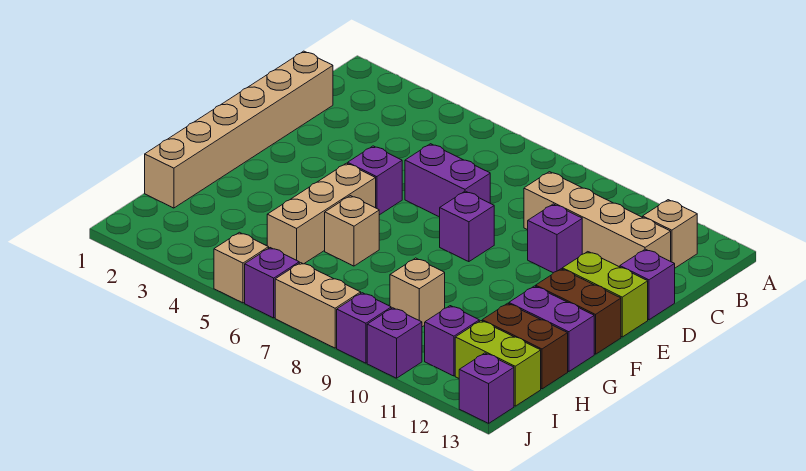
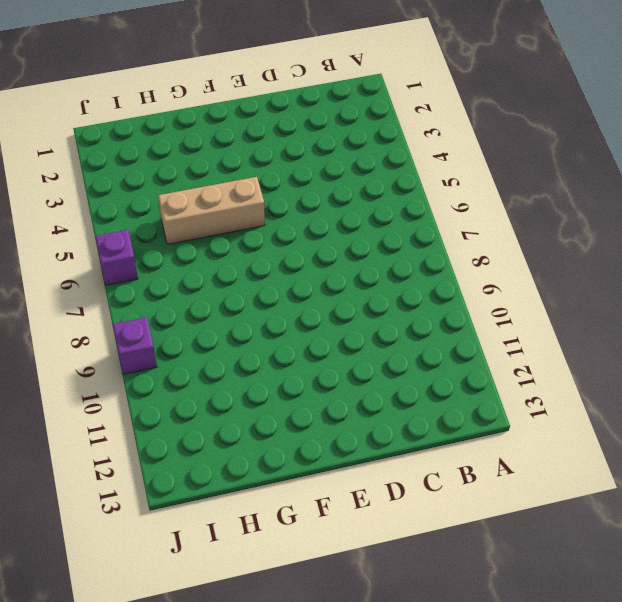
none -> tan brick B12 level 1
none -> tan brick C1:H1 level 1
none -> tan brick C9:C12 level 1

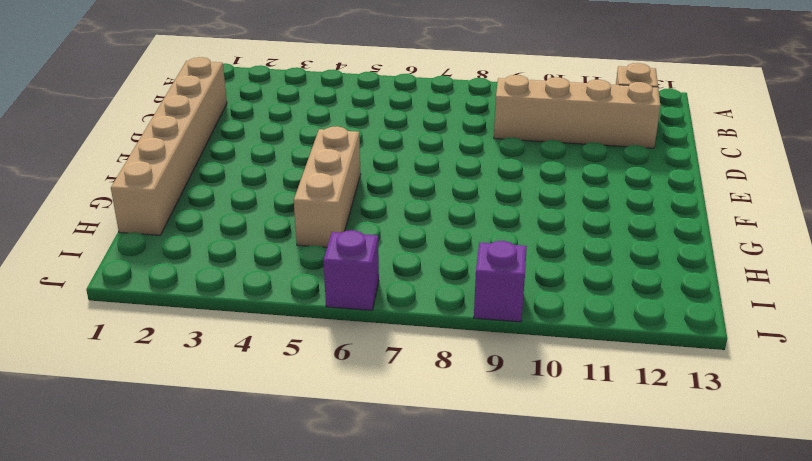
none -> purple brick D6:D7 level 1
none -> purple brick D10 level 1
none -> purple brick D13 level 1

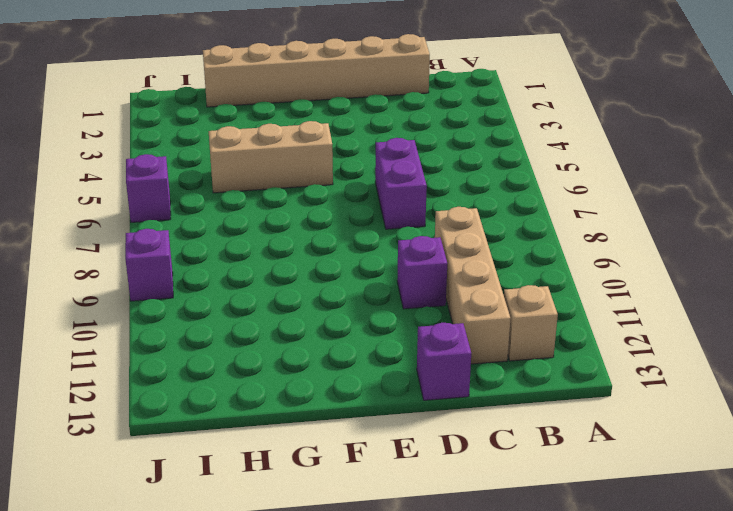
none -> purple brick E5 level 1
none -> purple brick E8 level 1
none -> lime brick E12:E13 level 1

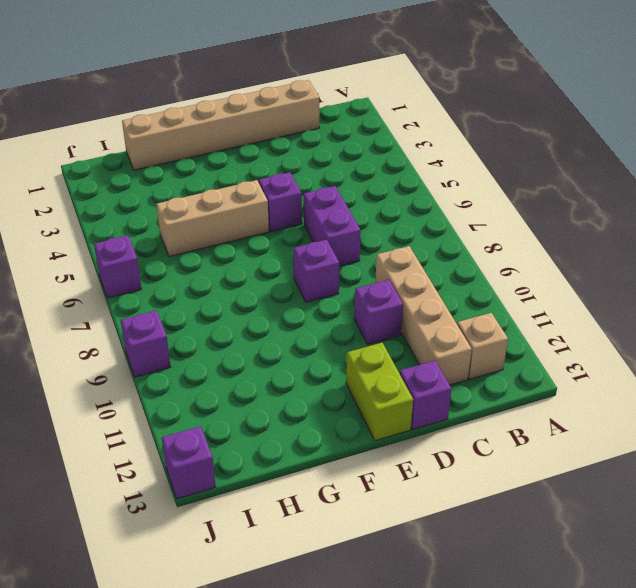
none -> brown brick F12:F13 level 1
none -> tan brick G6 level 1
none -> purple brick G12:G13 level 1

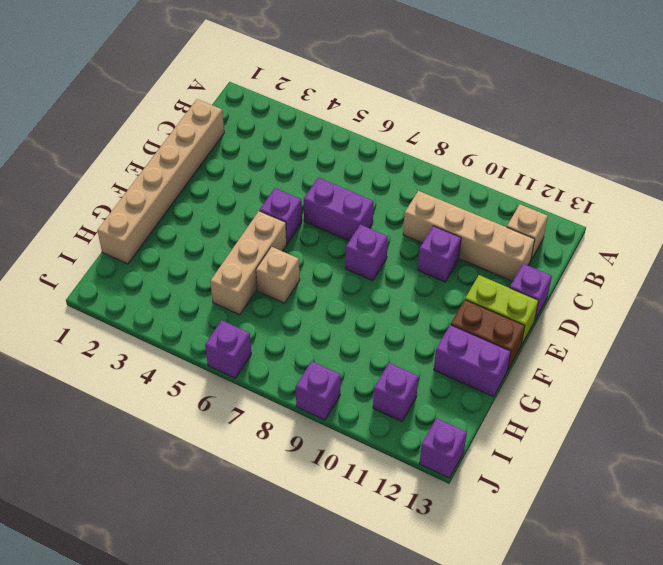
none -> tan brick H9 level 1
none -> brown brick H12:H13 level 1
none -> lime brick I12:I13 level 1

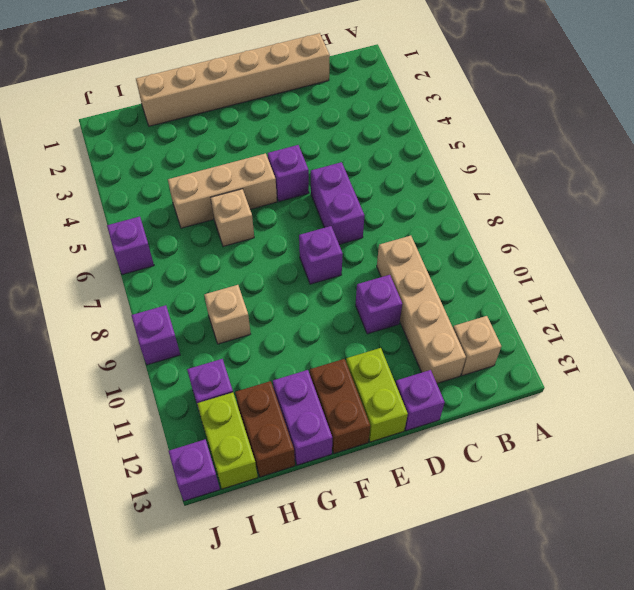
none -> tan brick J5 level 1
none -> tan brick J7:J8 level 1
none -> purple brick J10 level 1

